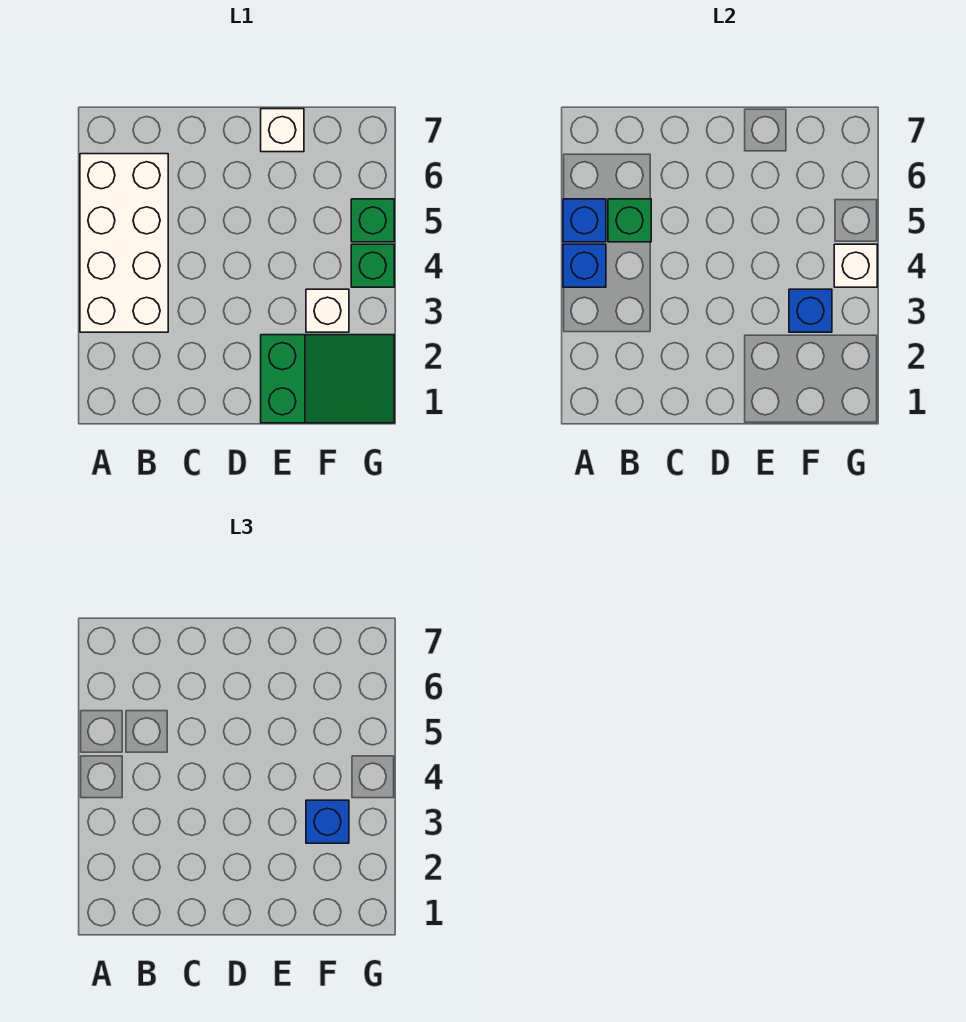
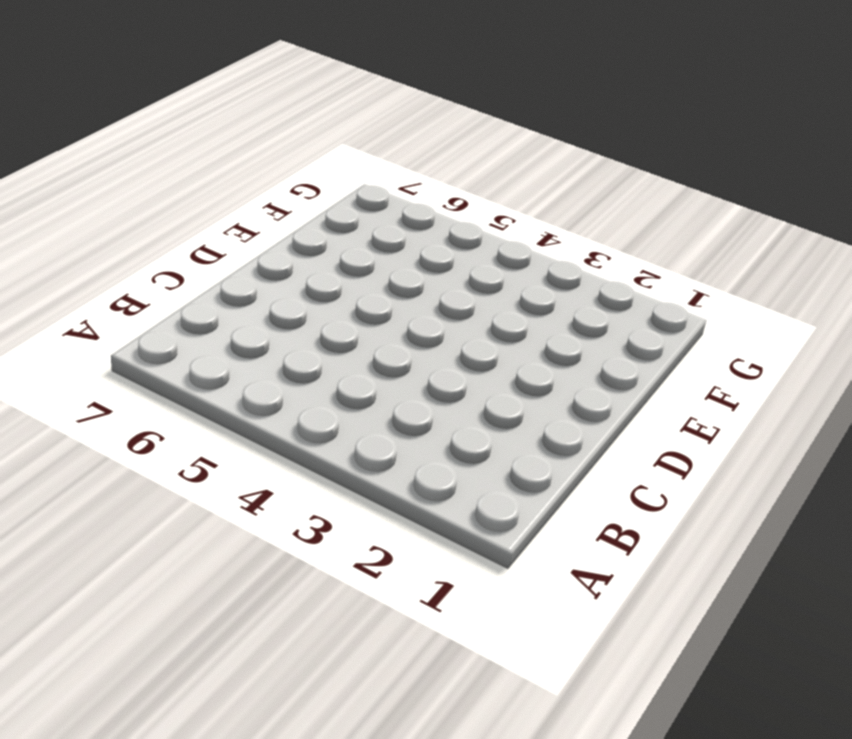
none -> white brick A3:B6 level 1
none -> green slope E1:G2 level 1 top E
none -> white brick E7 level 1

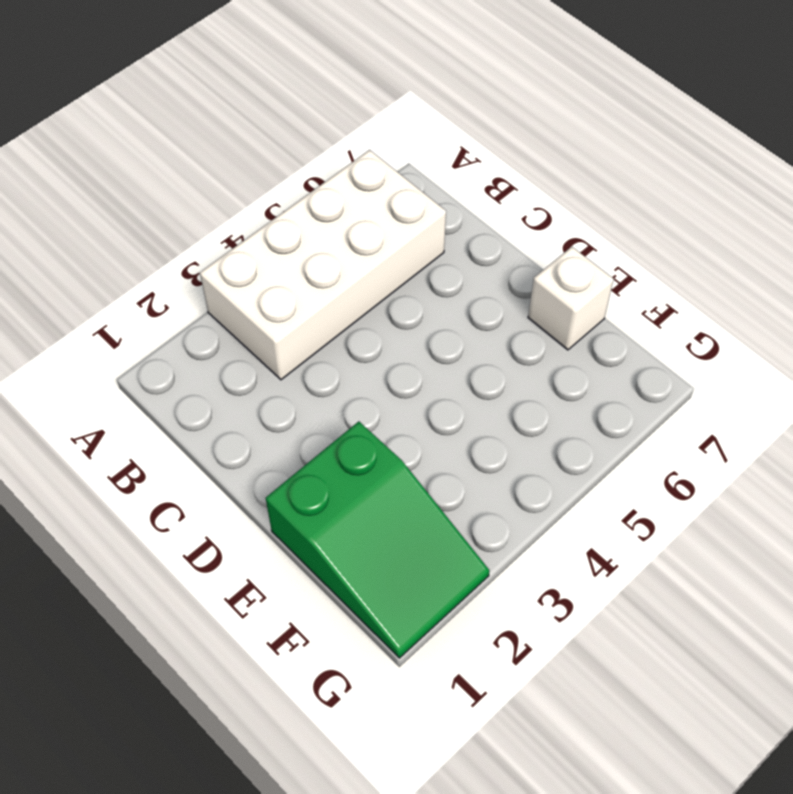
none -> white brick F3 level 1
none -> green brick G4 level 1
none -> green brick G5 level 1

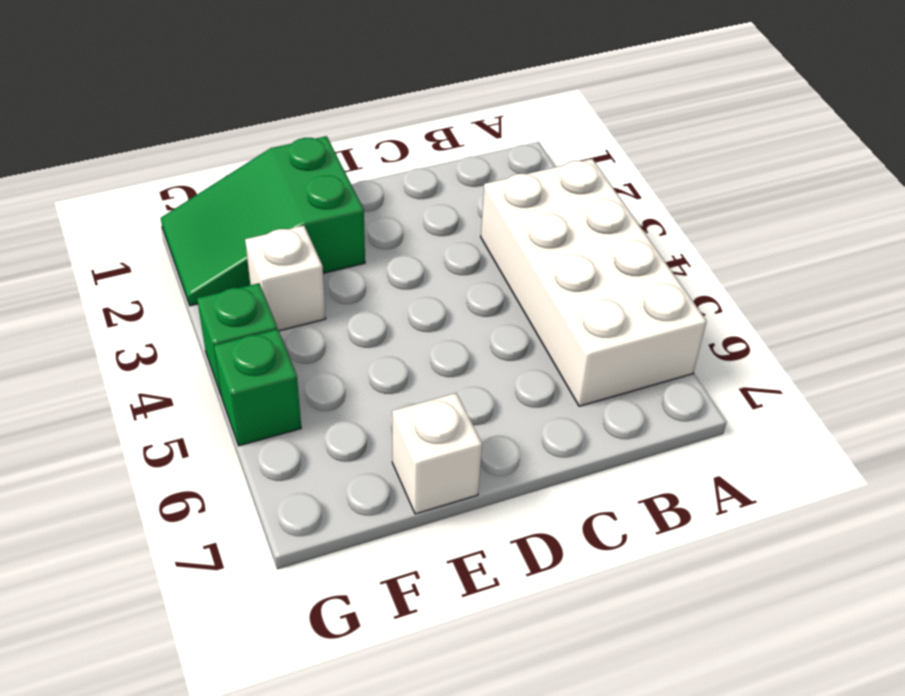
none -> blue brick A4 level 2
none -> blue brick A5 level 2
none -> green brick B5 level 2

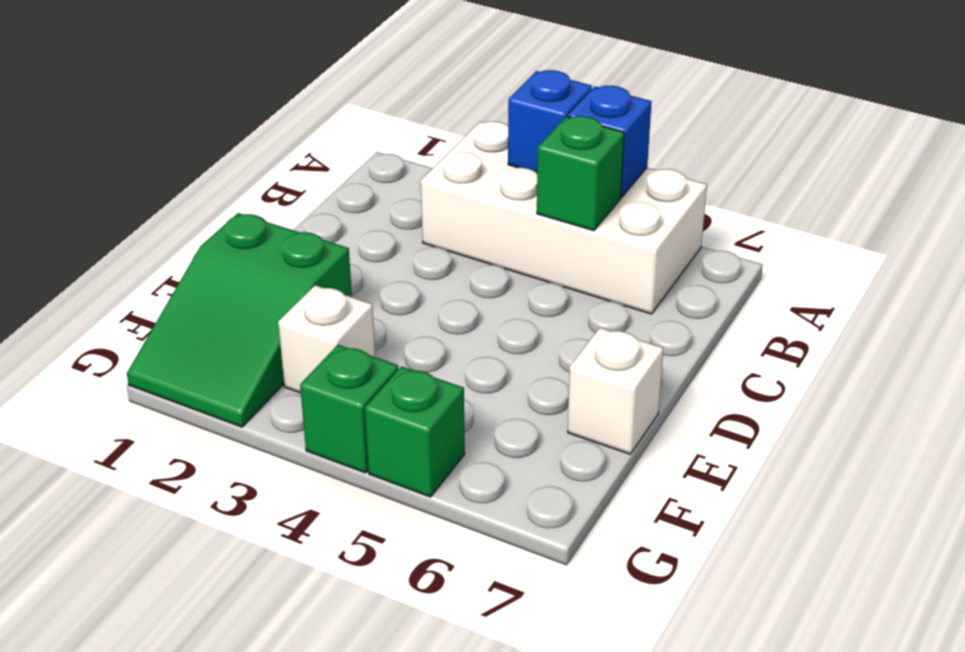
none -> blue brick F3 level 2
none -> white brick G4 level 2
none -> blue brick F3 level 3

